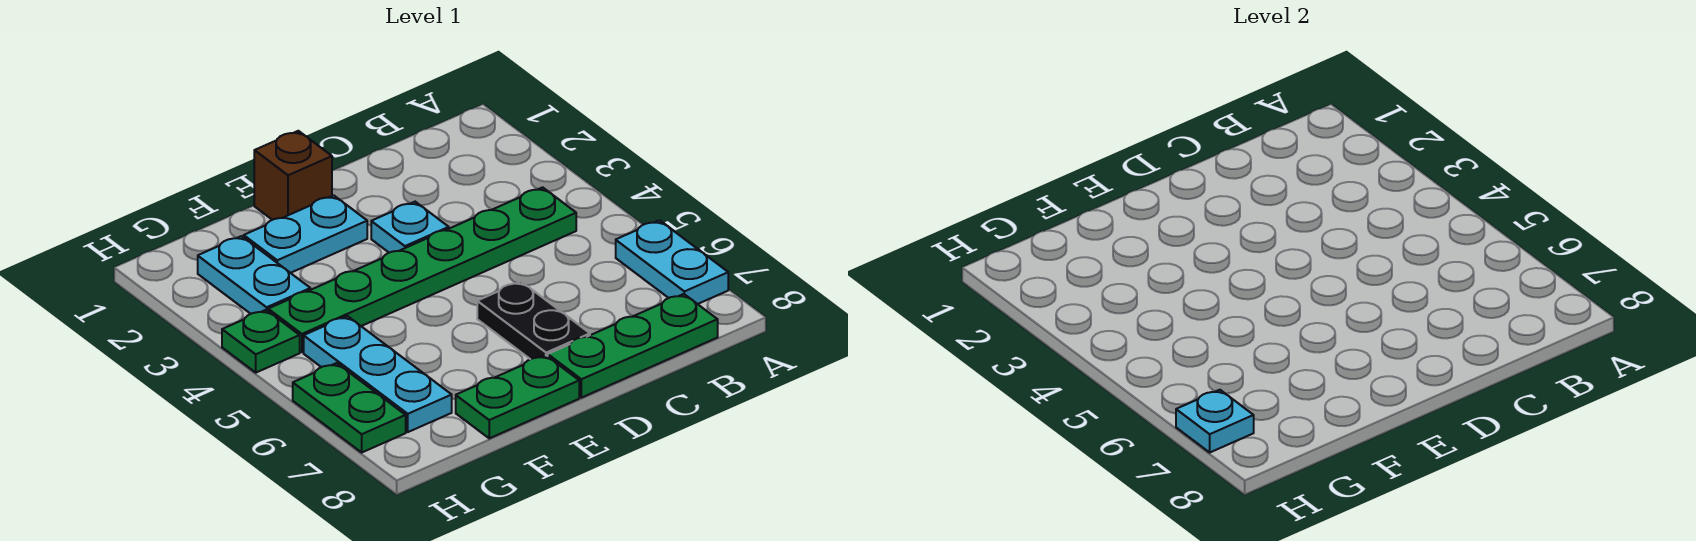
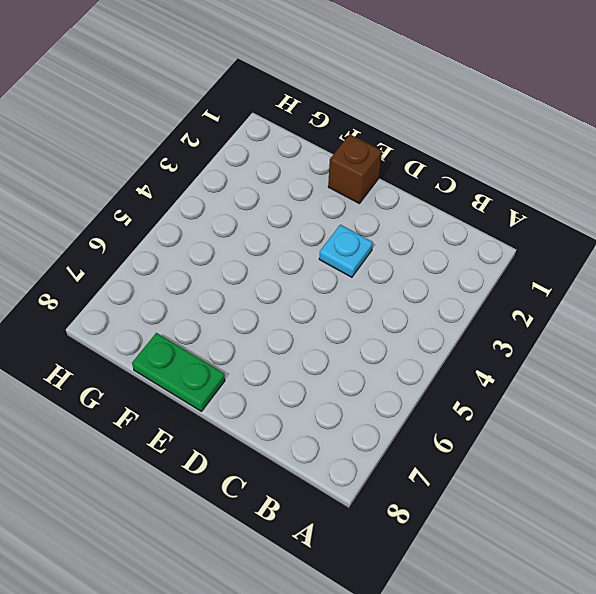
none -> cyan plate A6:A7 level 1
none -> green plate B4:G4 level 1
none -> green plate B8:D8 level 1

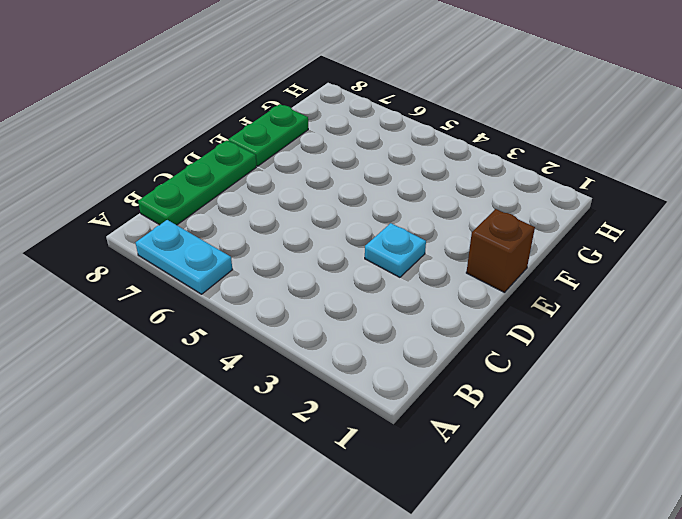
none -> green plate B4:G4 level 1
none -> black plate D6:D7 level 1
none -> cyan plate E2:F2 level 1

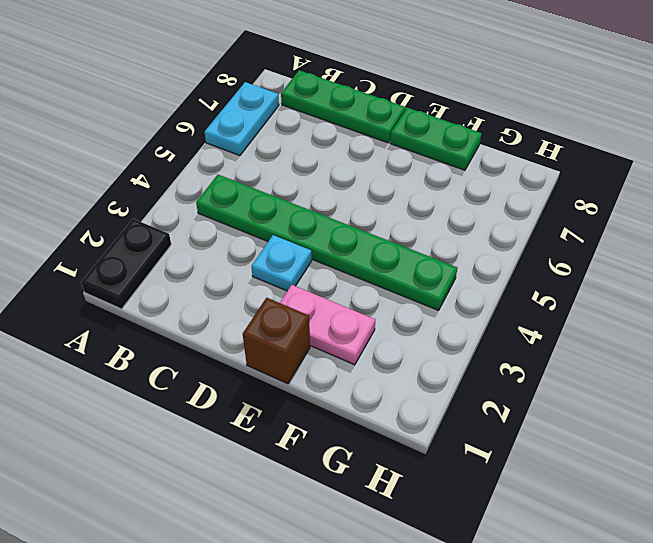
black plate A1:A2 level 1 -> black plate D6:D7 level 1
pink plate E2:F2 level 1 -> cyan plate E2:F2 level 1
none -> cyan plate G2:G3 level 1
none -> cyan plate G5:G7 level 1
none -> green plate H4 level 1

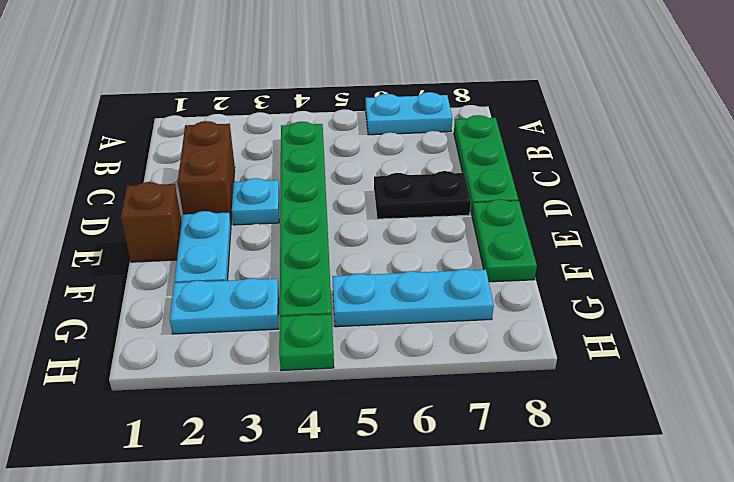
brown brick C2:D2 level 1 -> none
none -> green plate H6:H7 level 1
none -> cyan plate H7 level 2

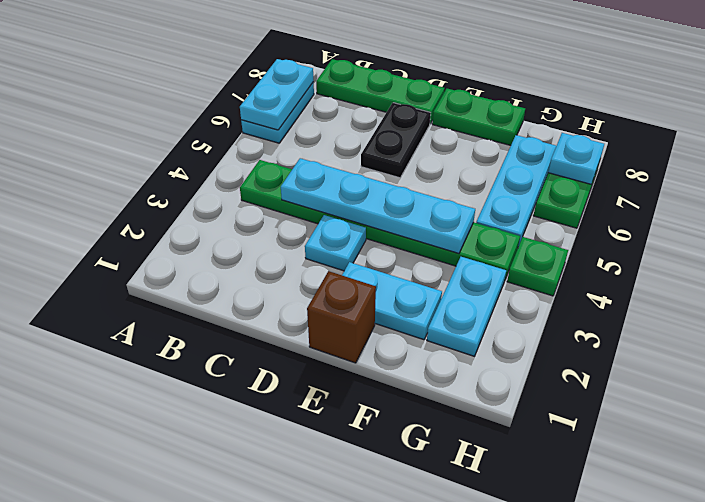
cyan plate A6:A7 level 2 -> none
cyan plate C4:F4 level 2 -> none

